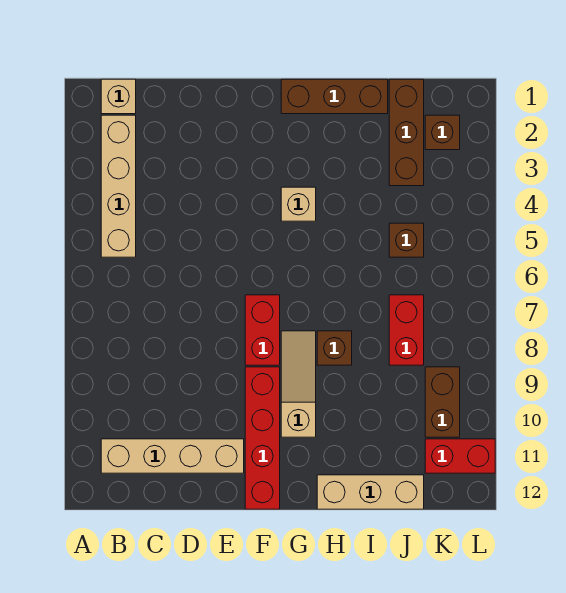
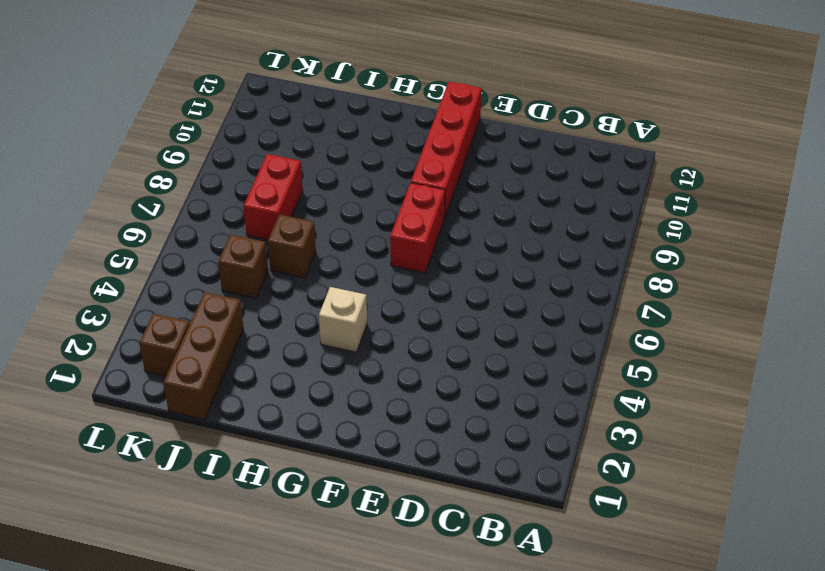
brown brick I6 level 1 -> brown brick H8 level 1
none -> tan brick B1 level 1
none -> tan brick B2:B5 level 1
none -> tan brick B11:E11 level 1

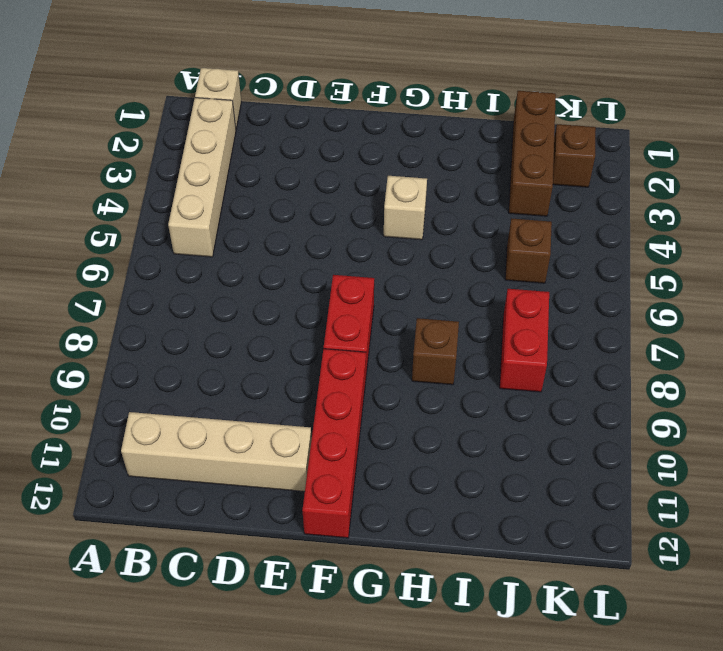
none -> brown brick G1:I1 level 1
none -> tan slope G8:G10 level 1 top 10
none -> tan brick H12:J12 level 1

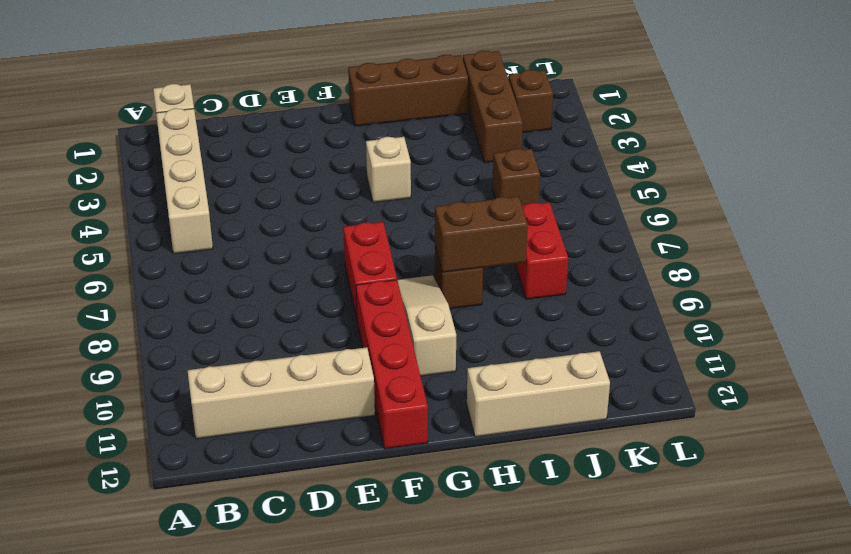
brown brick H8:I8 level 2 -> brown brick K9:K10 level 1
none -> red brick K11:L11 level 1

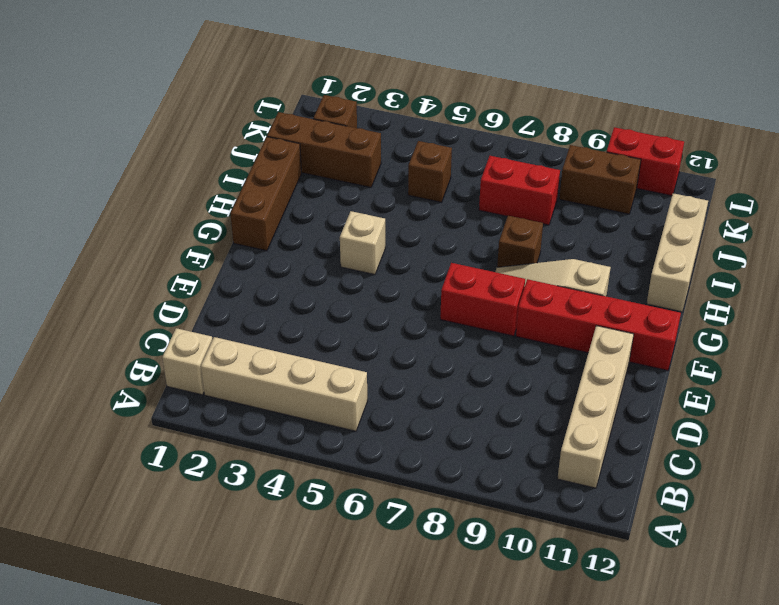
red brick L10:L11 level 1 -> red brick K11:L11 level 1

